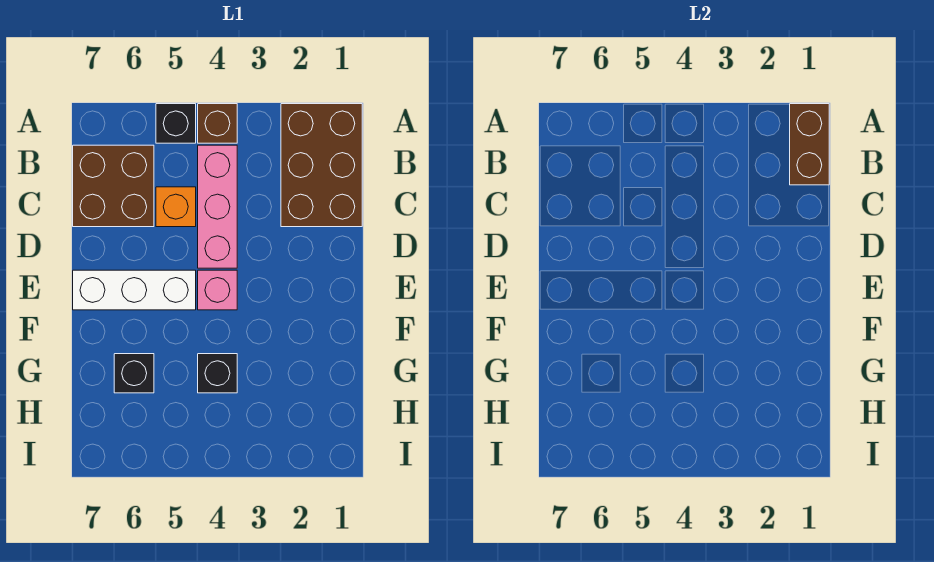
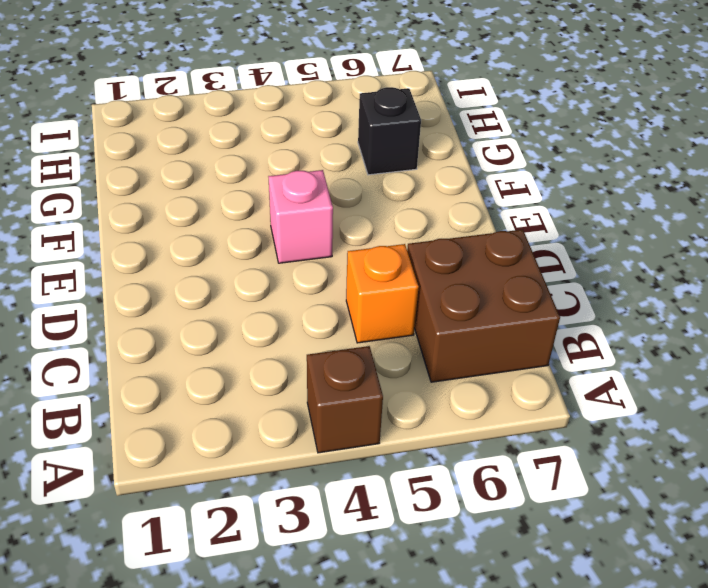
none -> brown brick A1:C2 level 1
none -> black brick A5 level 1

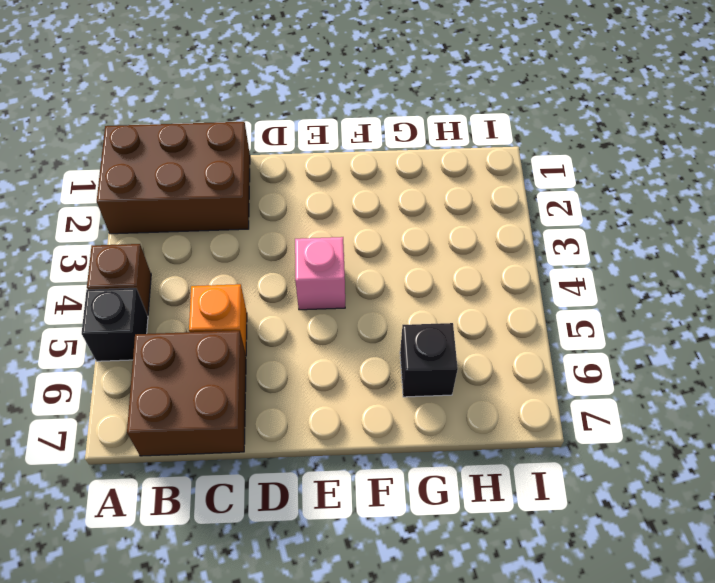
none -> pink brick B4:D4 level 1
none -> white brick E5:E7 level 1

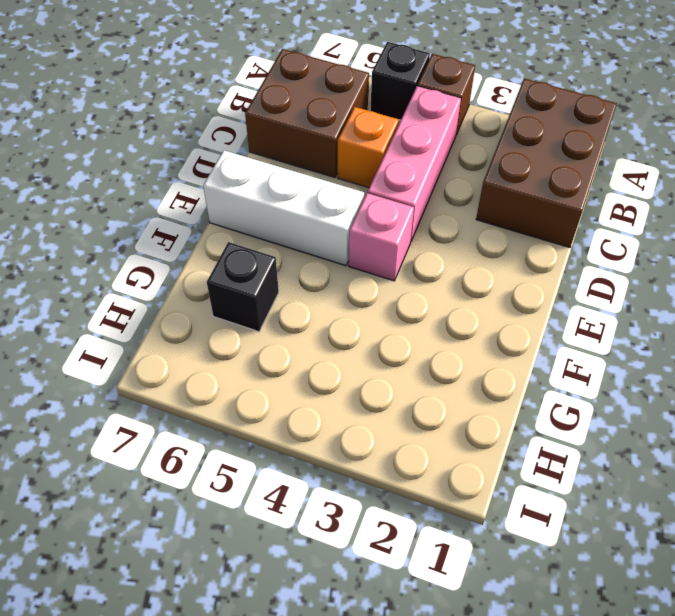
none -> black brick G4 level 1
none -> brown brick A1:B1 level 2

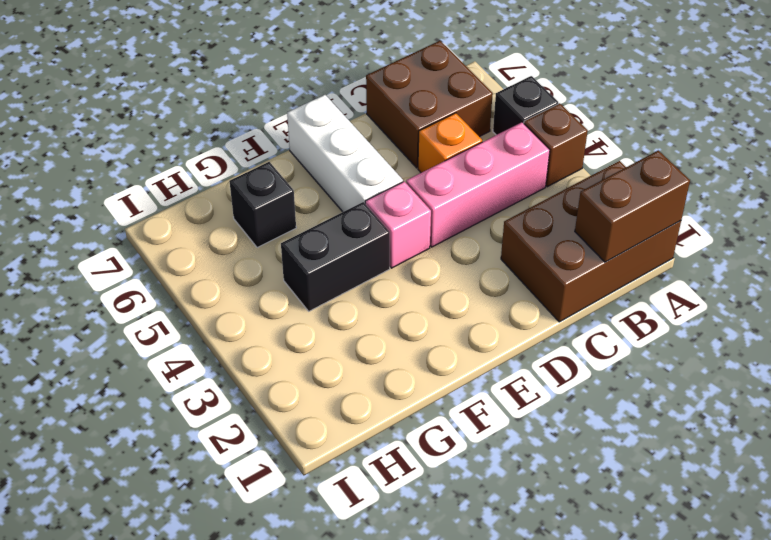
black brick F4:G4 level 1 -> black brick G4 level 1

